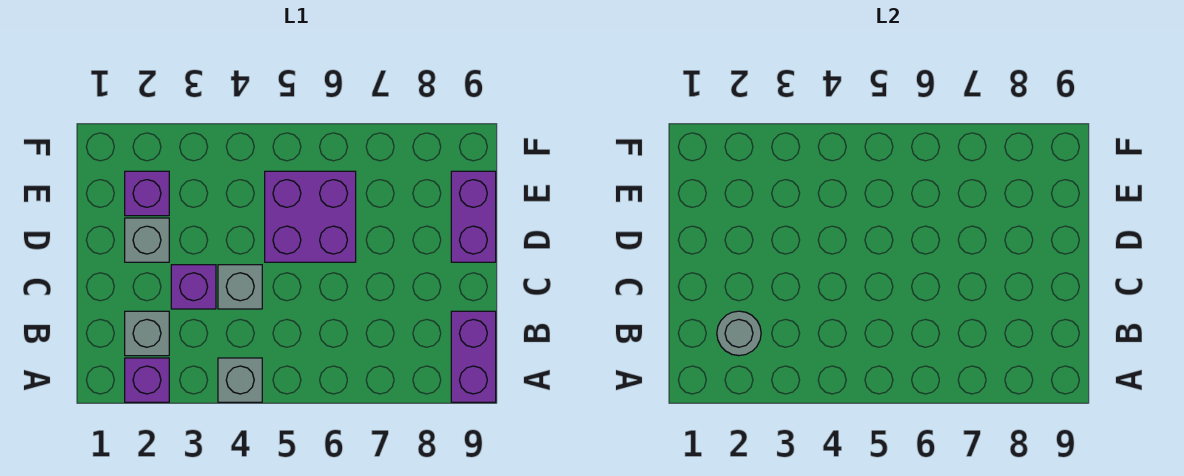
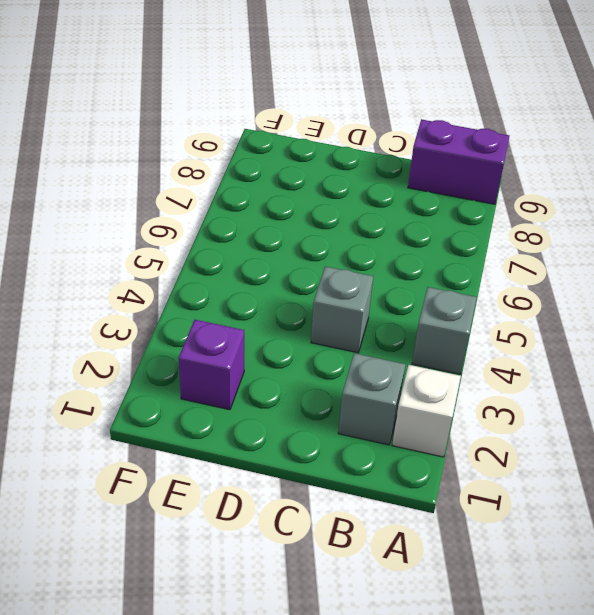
white brick A2 level 1 -> purple brick A2 level 1
none -> purple brick C3 level 1
none -> grey brick D2 level 1

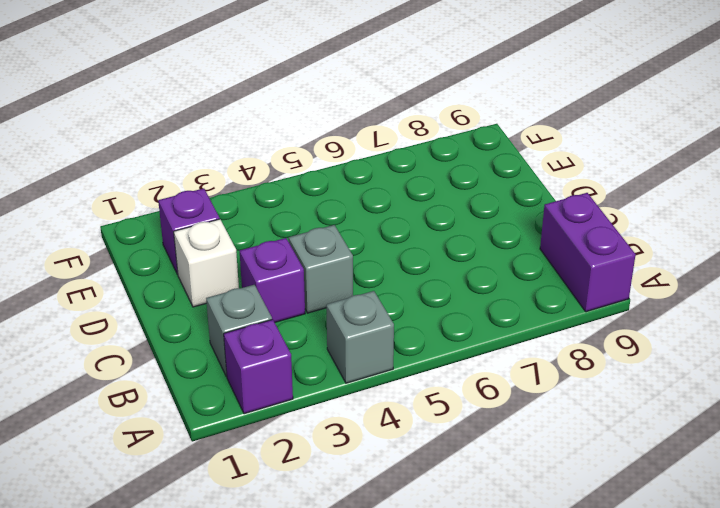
white brick D2 level 1 -> grey brick D2 level 1
none -> purple brick D5:E6 level 1
none -> purple brick D9:E9 level 1

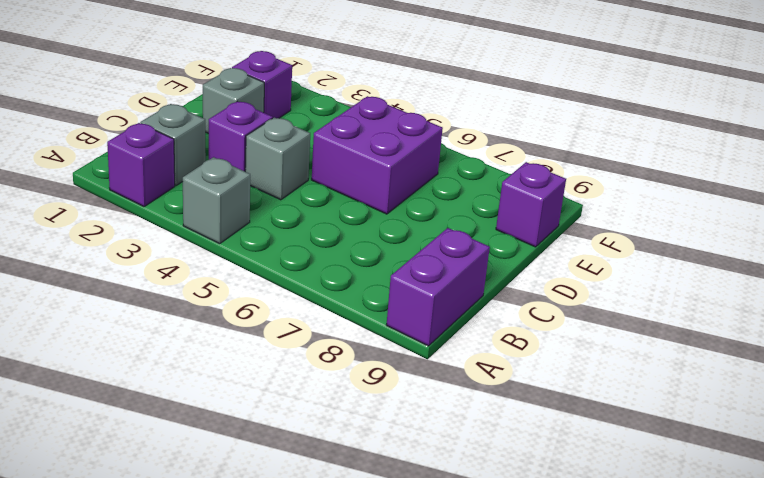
purple brick E9 level 1 -> purple brick D9:E9 level 1
none -> grey round brick B2 level 2

